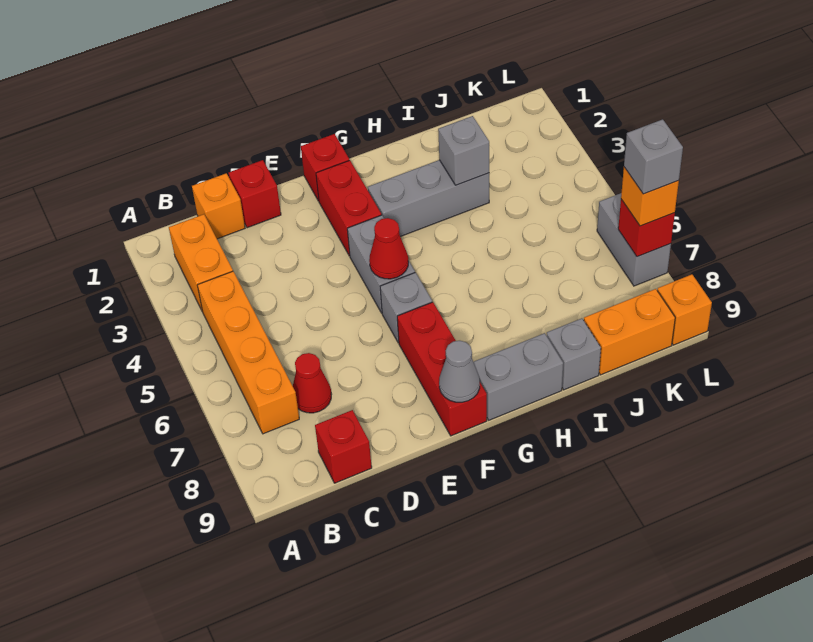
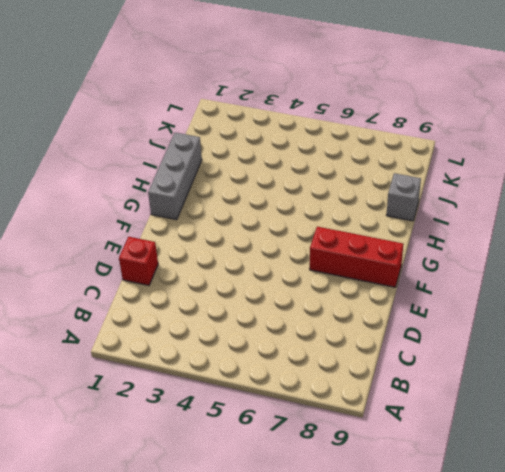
grey brick G1:I1 level 1 -> grey brick G3:I3 level 1
none -> orange brick B2:B3 level 1
none -> orange brick B4:B7 level 1
none -> orange brick C1 level 1

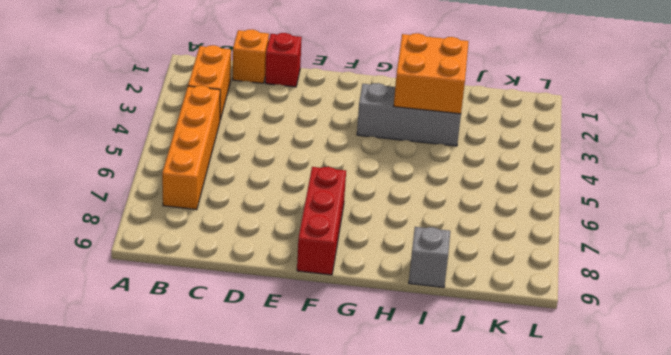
orange brick H2:I3 level 2 -> grey brick I3 level 2
none -> red cone C7 level 1
none -> red brick C9 level 1
none -> red brick F1 level 1

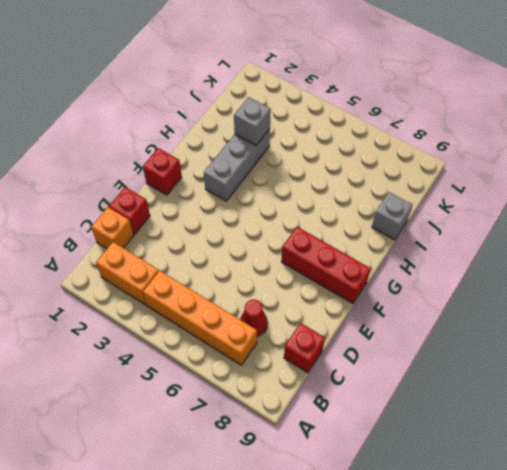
none -> red brick F2:F3 level 1
none -> grey brick F4:F5 level 1
none -> grey brick F6 level 1

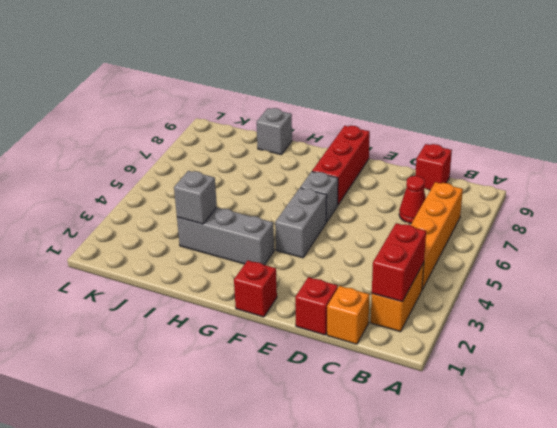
red brick B2:B3 level 2 -> red brick F2:F3 level 1
none -> grey brick G9:H9 level 1
none -> orange brick J9:K9 level 1
none -> grey brick L6:L7 level 1

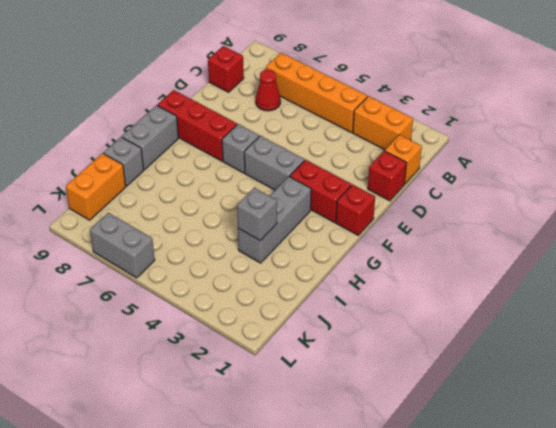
none -> orange brick L9 level 1
none -> red cone F5 level 2
none -> grey cone F9 level 2

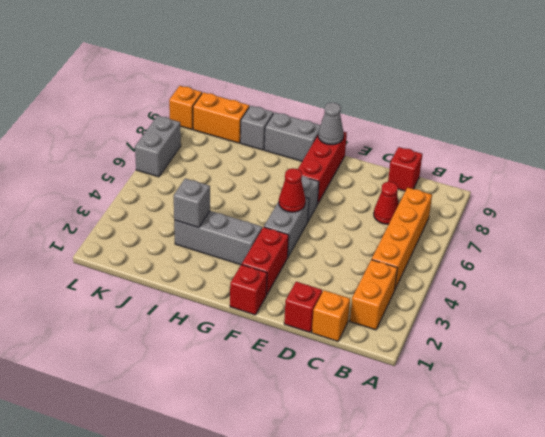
none -> red brick L7 level 2
none -> orange brick L7 level 3
none -> grey brick L7 level 4

